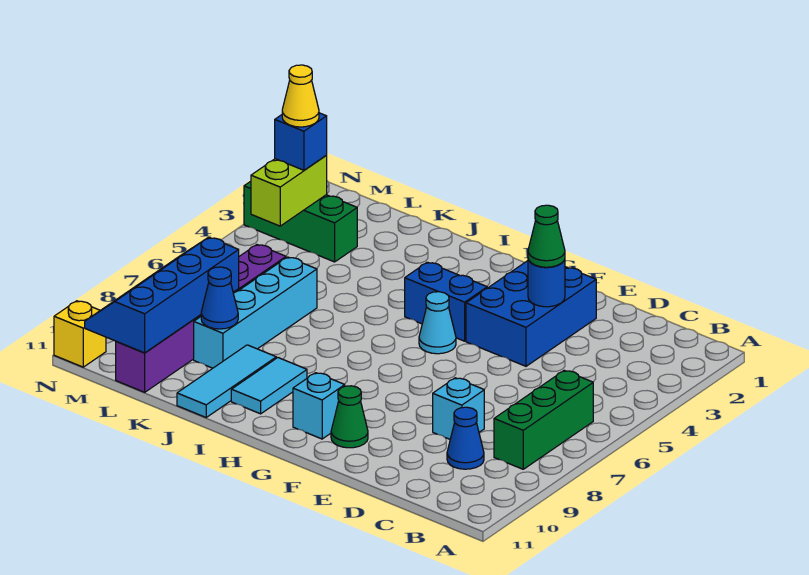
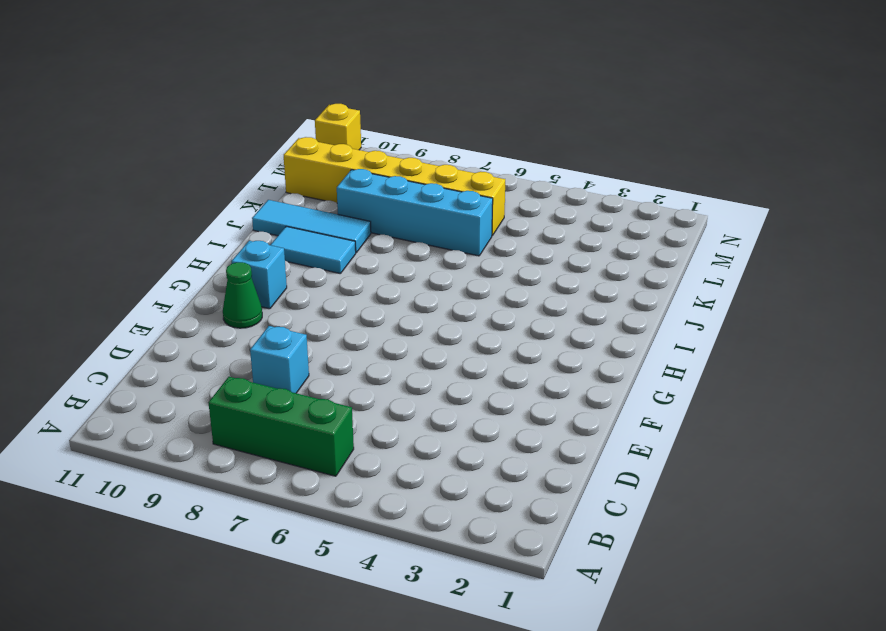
yellow brick L6:L11 level 1 -> purple brick L6:L11 level 1
none -> blue cone C9 level 1
none -> blue brick E2:F4 level 1
none -> blue brick G4:H4 level 1

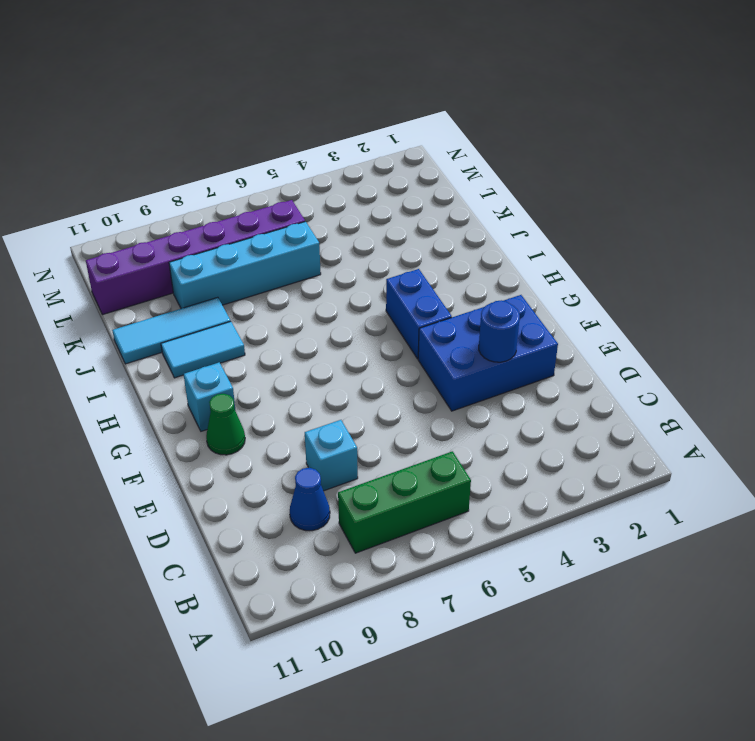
none -> cyan cone G5 level 1
none -> green brick L3:N3 level 1
none -> yellow brick N11 level 1

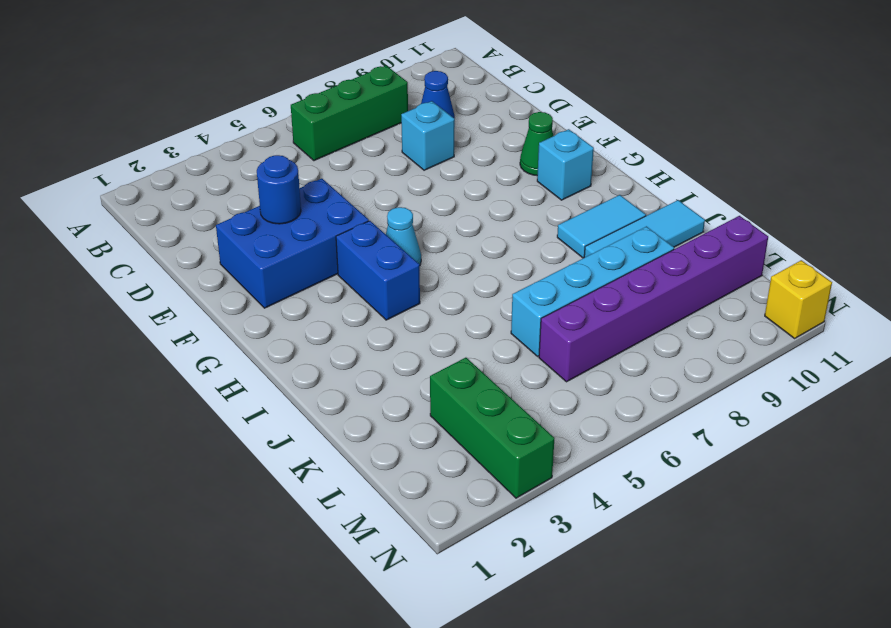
none -> blue cone K9 level 2
none -> blue slope L8:M11 level 2 top L
none -> lime brick M3:M4 level 2

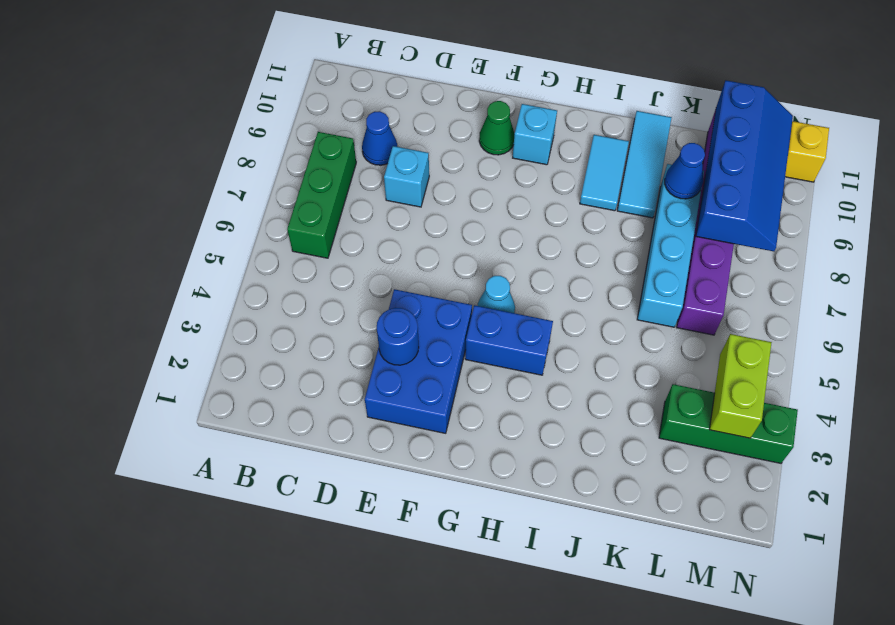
none -> green cone E3 level 3
none -> blue brick M3 level 3
none -> yellow cone M3 level 4

